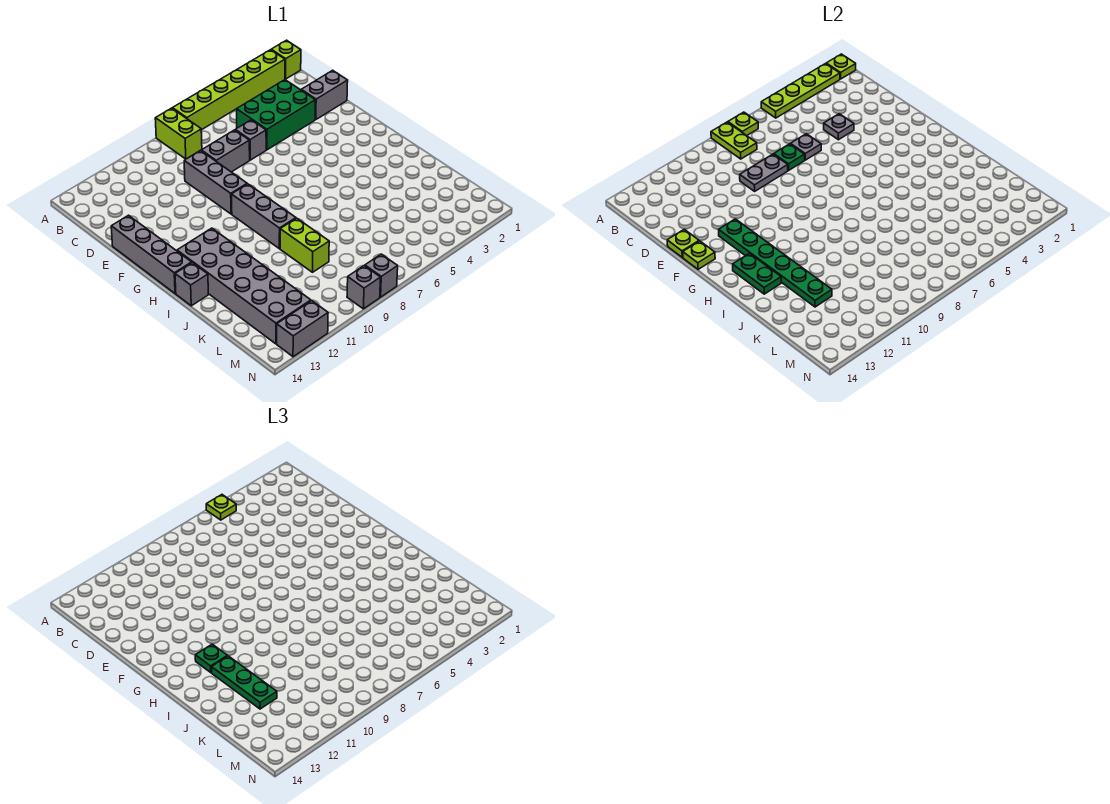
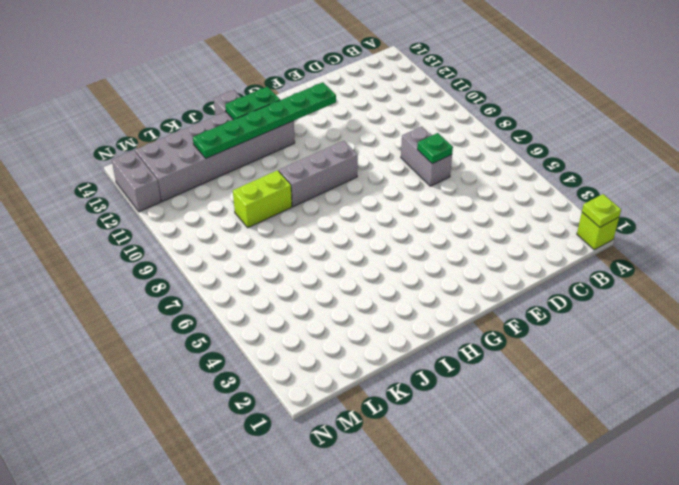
none -> lime brick A2:A7 level 1
none -> lime brick A8:B8 level 1
none -> green brick C3:D5 level 1
none -> grey brick D1:D2 level 1

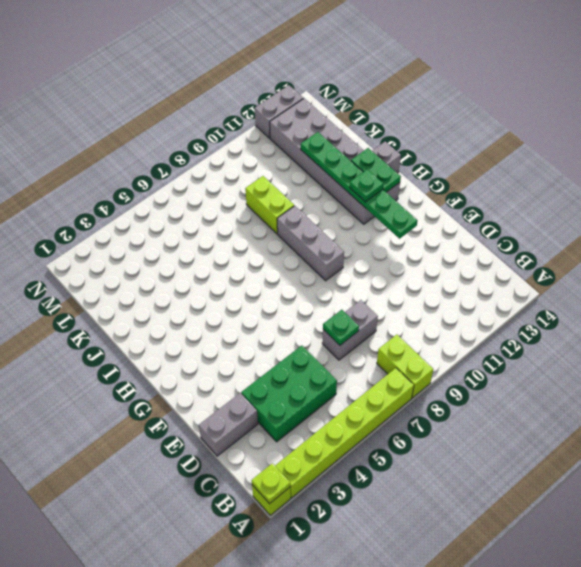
none -> grey brick D6 level 1
none -> grey brick D9:F9 level 1
none -> grey brick E14:H14 level 1
none -> grey brick N8 level 1

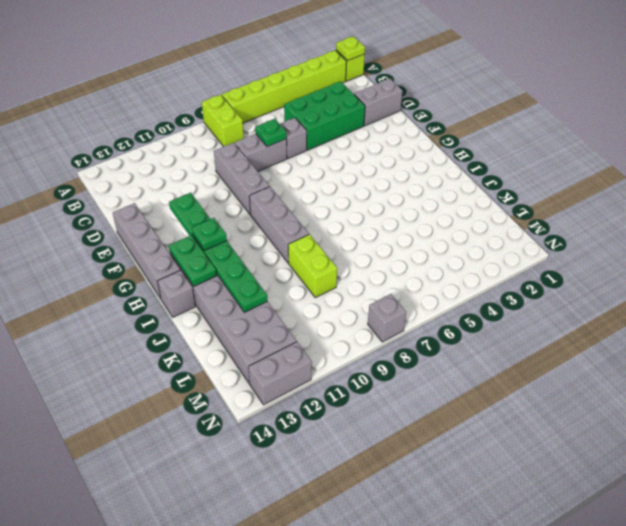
none -> grey brick N9 level 1
none -> lime plate A2:A5 level 2
none -> lime plate A7 level 2
none -> lime plate A8:B8 level 2

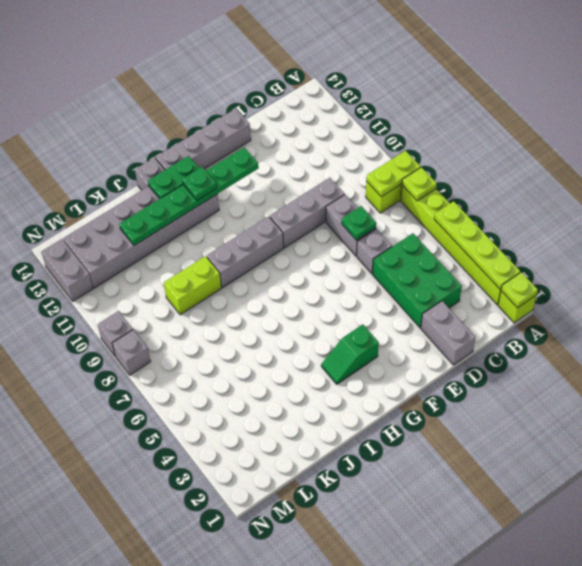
green slope G3:H3 level 1 top G -> none
none -> grey plate D4 level 2
none -> grey plate D6 level 2
none -> grey plate D8:D9 level 2
none -> lime plate E14 level 2

